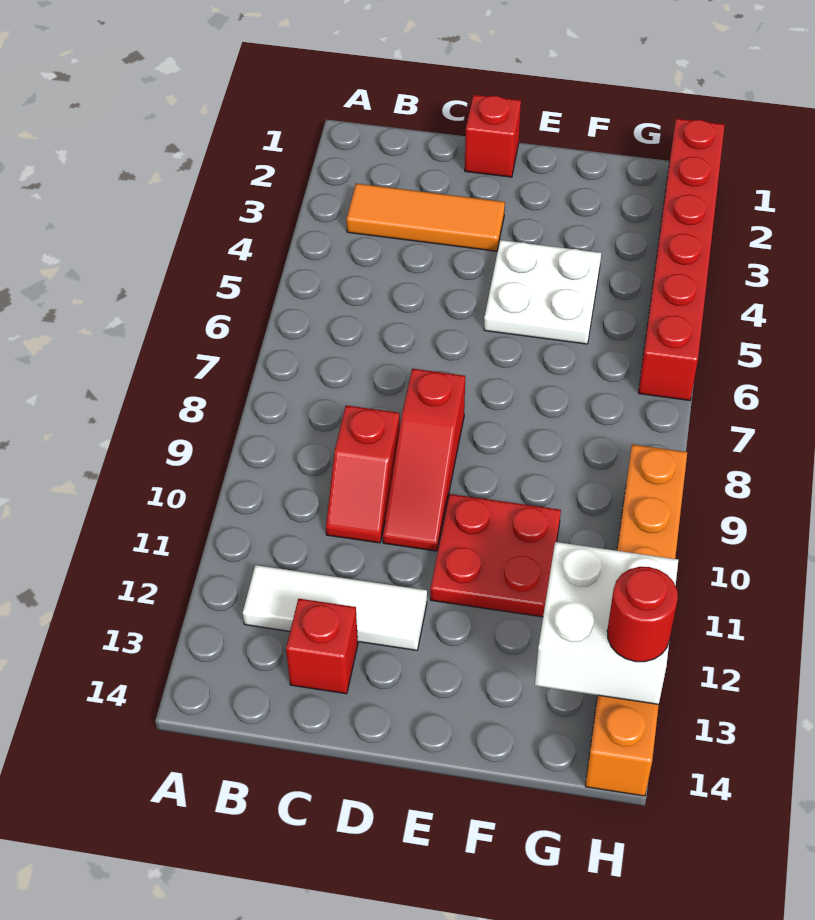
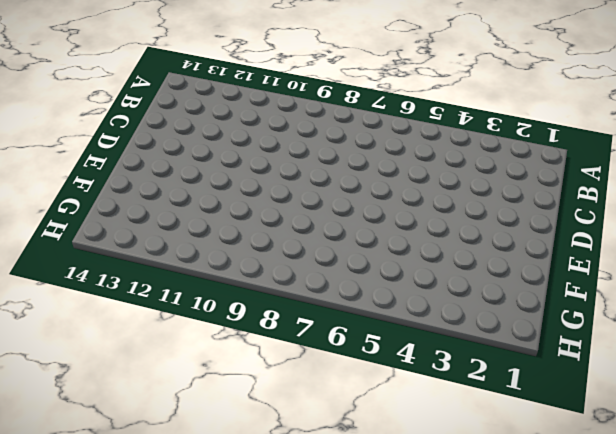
none -> orange tile B3:D3 level 1
none -> white tile B12:D12 level 1
none -> red slope C9:C10 level 1 top 9

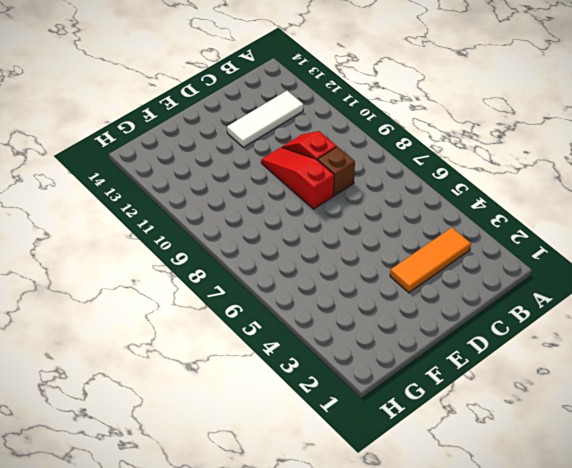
brown brick C8 level 1 -> none
none -> red brick C13 level 1
none -> red brick D1 level 1
none -> white plate E4:F5 level 1

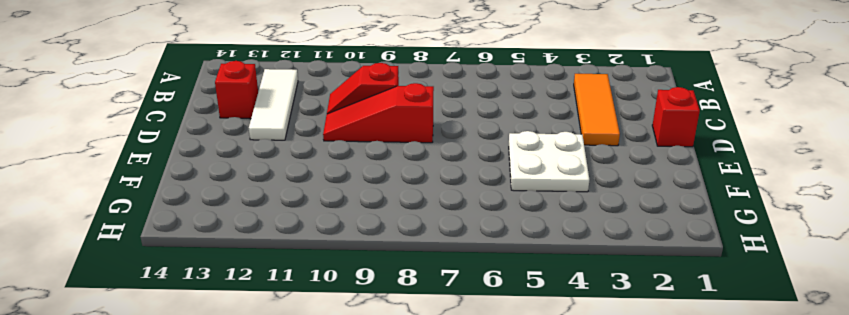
none -> red plate E10:F11 level 1
none -> red brick H1:H6 level 1
none -> orange brick H9:H14 level 1

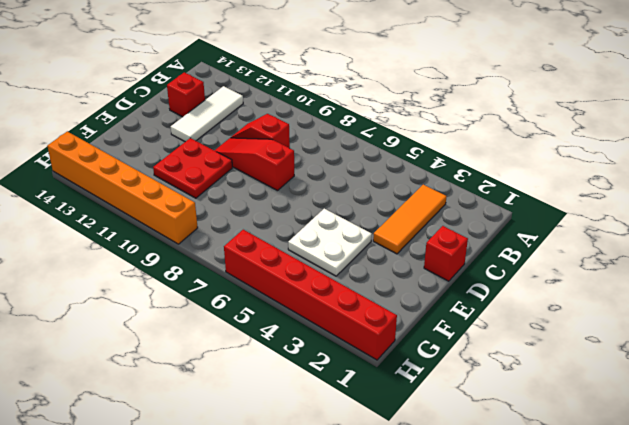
none -> white brick G12:H13 level 2
none -> red round brick H13 level 3

